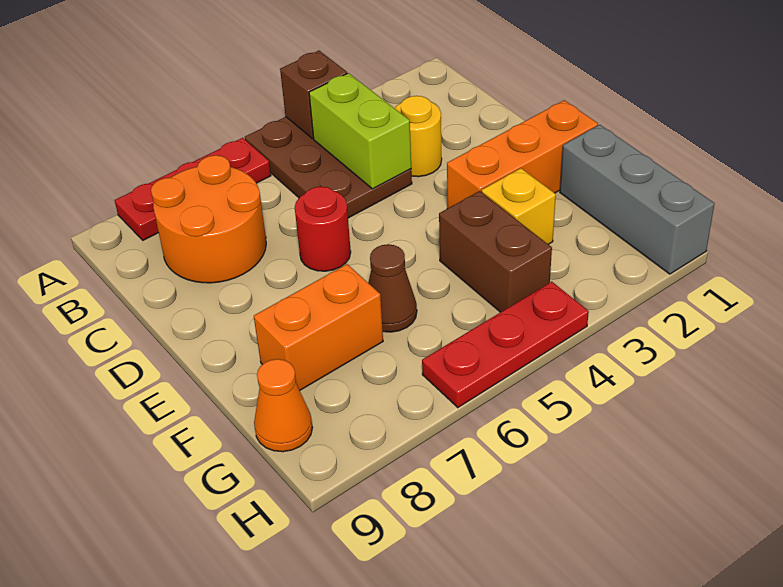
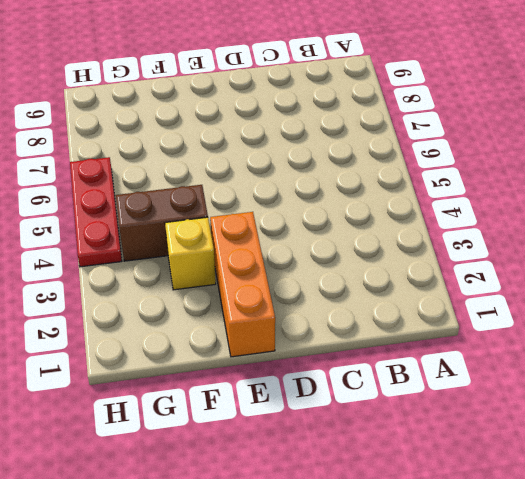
none -> brown plate A4:C5 level 1
none -> red plate A6:A8 level 1
none -> orange round brick B7:C8 level 1

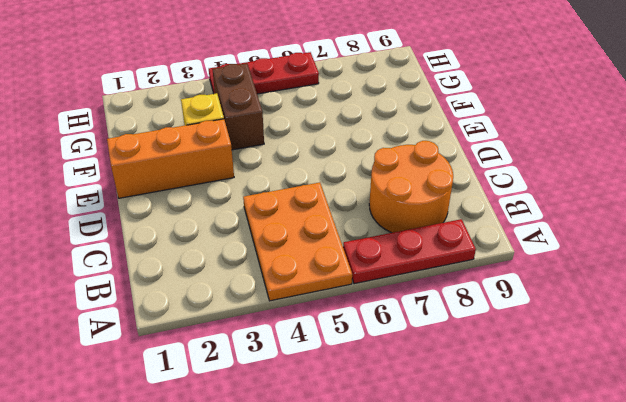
orange plate A4:C5 level 1 -> brown plate A4:C5 level 1
none -> yellow round brick C3 level 1
none -> red round brick D6 level 1
none -> grey brick F1:H1 level 1

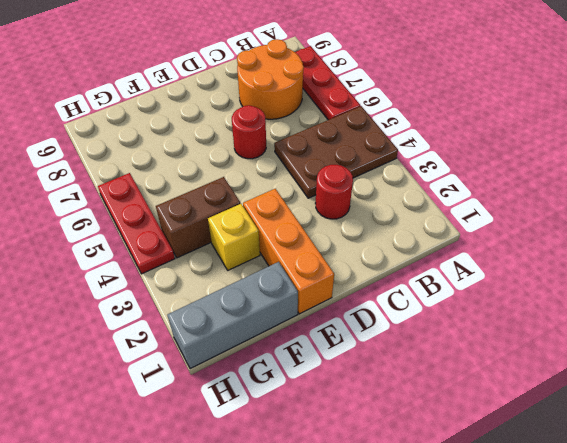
red round brick C3 level 1 -> yellow round brick C3 level 1
none -> brown cone F6 level 1
none -> orange brick F7:F8 level 1
none -> orange cone G9 level 1

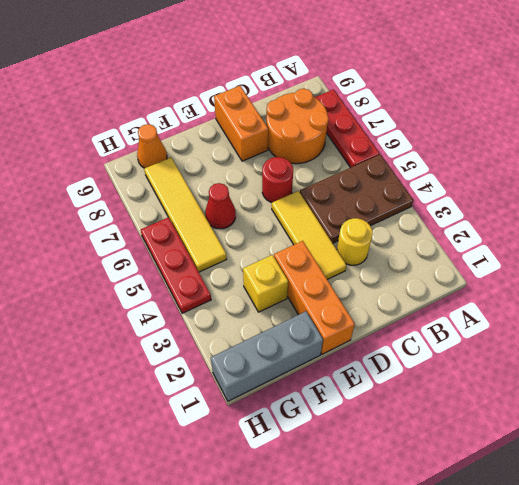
yellow tile D3:D5 level 1 -> none
orange brick D8:D9 level 1 -> orange brick F7:F8 level 1
red cone F6 level 1 -> brown cone F6 level 1
yellow tile G5:G8 level 1 -> none
none -> brown brick F4:G4 level 1
none -> brown brick A4 level 2
none -> lime brick B4:C4 level 2

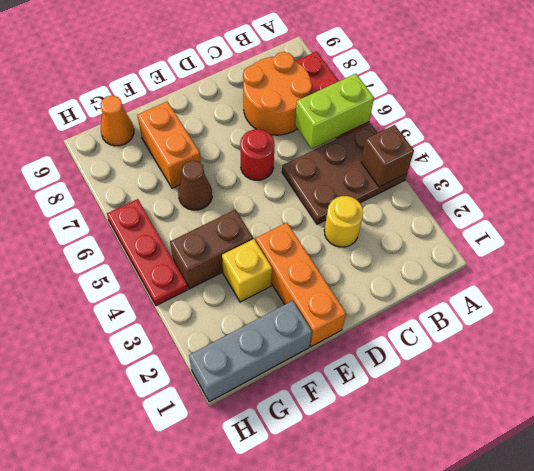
lime brick A6:B6 level 2 -> lime brick B4:C4 level 2

